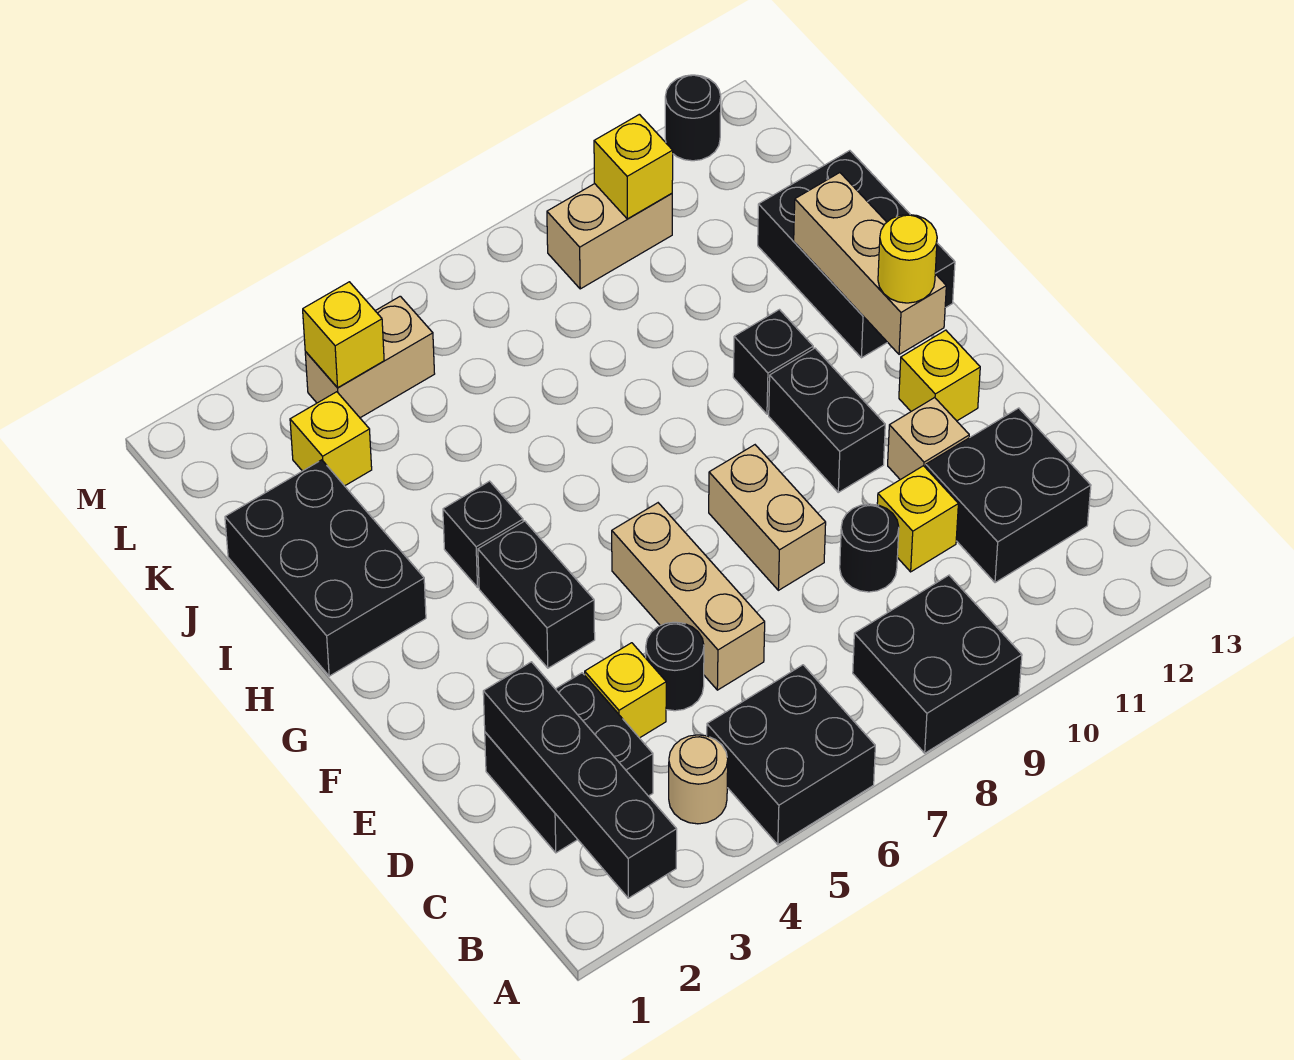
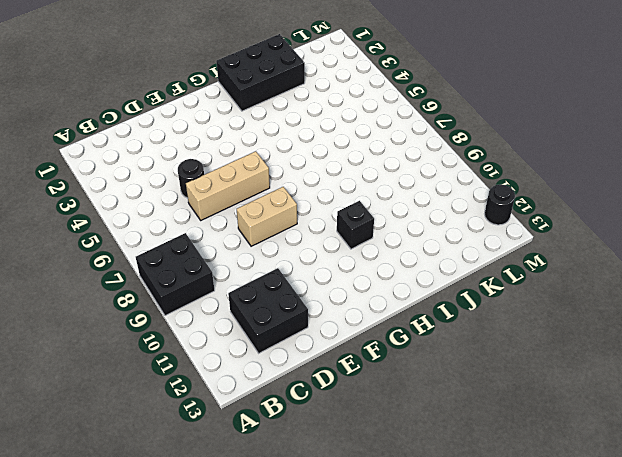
none -> black brick A5:B6 level 1
none -> tan round brick B4 level 1
none -> black brick C2:D3 level 1

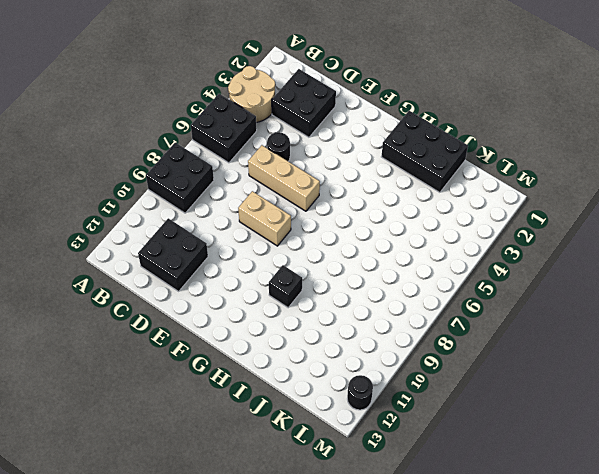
tan round brick A3:B4 level 1 -> tan round brick B4 level 1
none -> yellow brick D4 level 1
none -> black round brick D9 level 1
none -> yellow brick D10 level 1

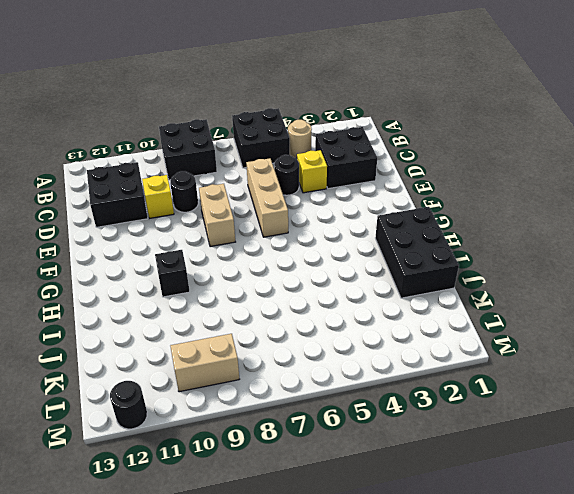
none -> tan brick E11 level 1
none -> black brick F4:G4 level 1
none -> black brick F10:G10 level 1

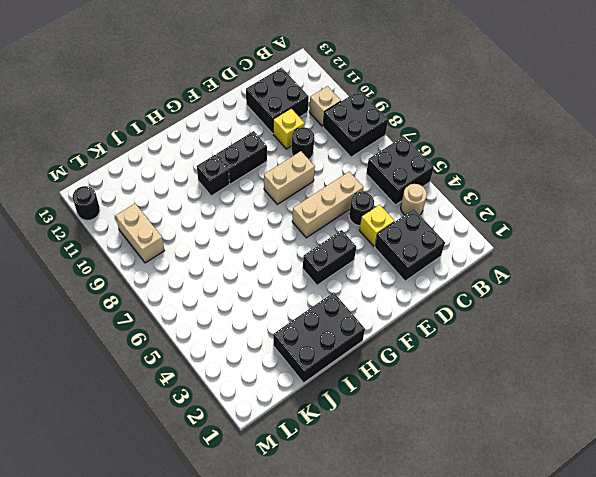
tan brick B10 level 1 -> tan brick E11 level 1
none -> yellow brick F12 level 1
none -> black brick H4 level 1
none -> black brick H12:J13 level 1

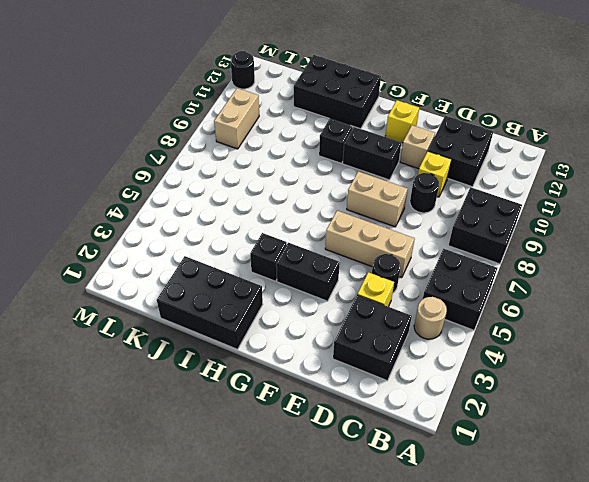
none -> yellow brick K3 level 1
none -> tan brick L4:L5 level 1
none -> black brick A2:D2 level 2

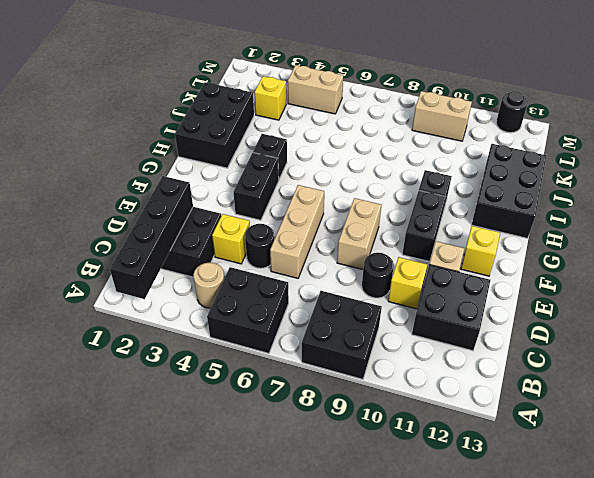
none -> tan brick G12:I12 level 2
none -> yellow brick L4 level 2
none -> yellow brick L10 level 2

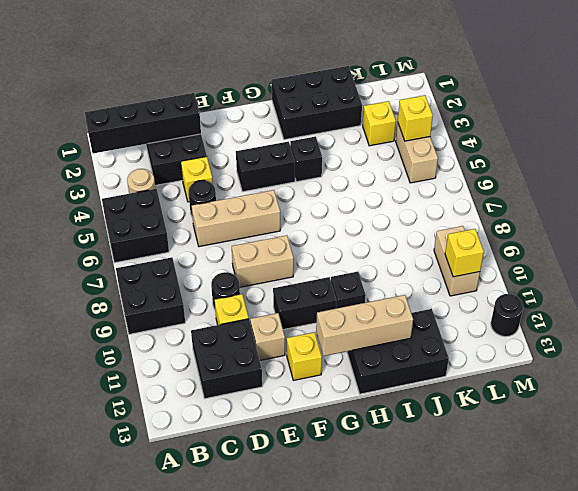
none -> yellow round brick G12 level 3

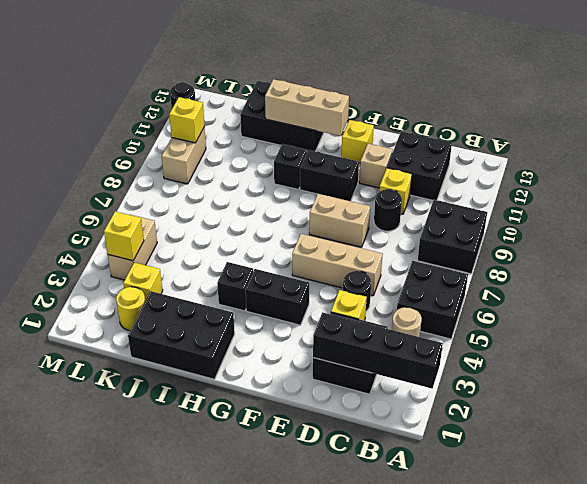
yellow round brick K2 level 1 -> yellow round brick G12 level 3

